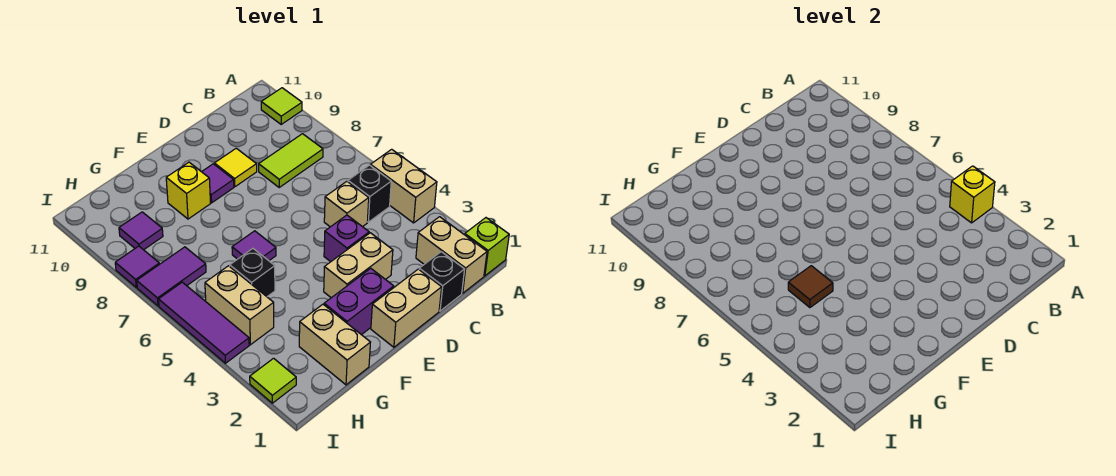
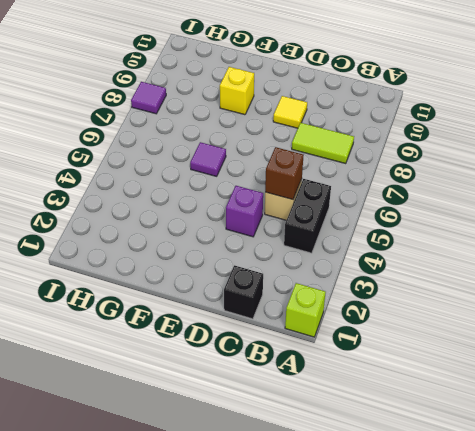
black brick B4:B5 level 1 -> black brick B5 level 1
brown brick C5 level 2 -> none
none -> tan brick A4:A5 level 1
none -> lime tile A10 level 1
none -> tan brick B1:B2 level 1

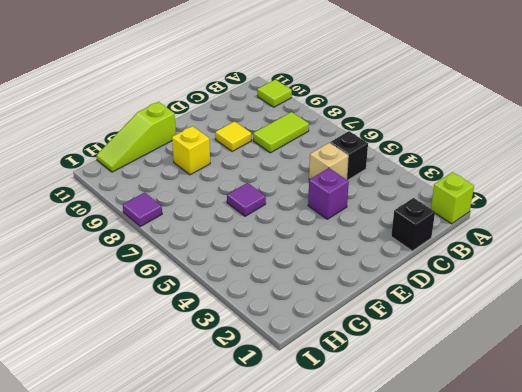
lime slope F11:H11 level 1 top F -> none
none -> tan brick A4:A5 level 1
none -> tan brick B1:B2 level 1
none -> tan brick D1:E1 level 1

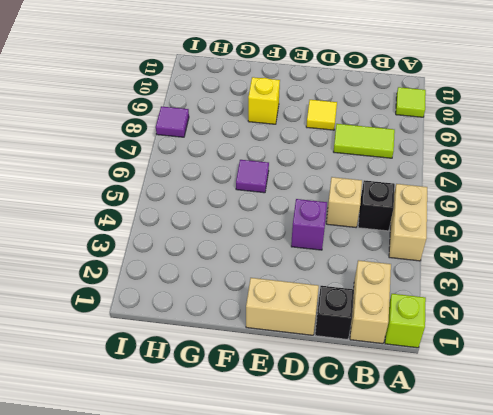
none -> tan brick D3:E3 level 1
none -> purple brick E2:F2 level 1
none -> purple tile E9 level 1

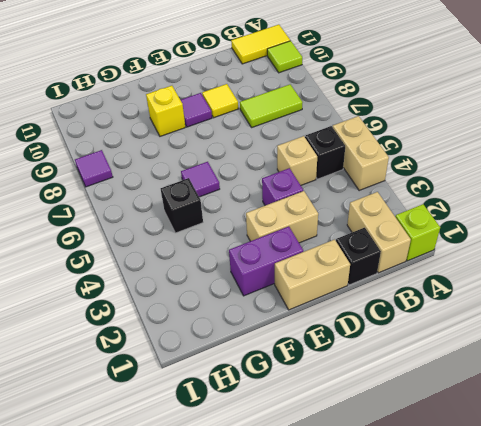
yellow tile A11:B11 level 1 -> none
none -> tan brick G1:G2 level 1
none -> tan brick H4:H5 level 1
none -> purple tile H7:I7 level 1

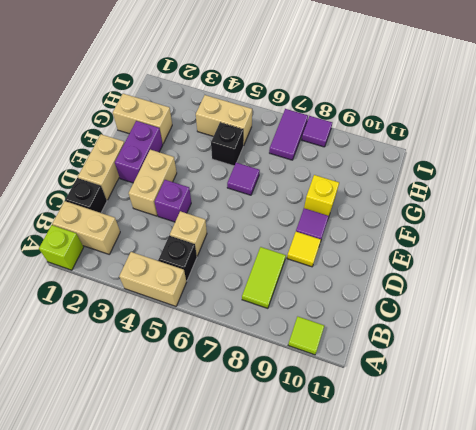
none -> purple tile H9 level 1
none -> lime tile I2 level 1
none -> purple tile I4:I6 level 1

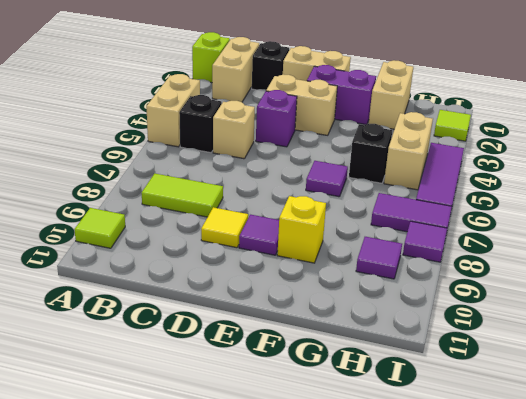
none -> yellow brick A4 level 2
none -> brown tile G5 level 2

